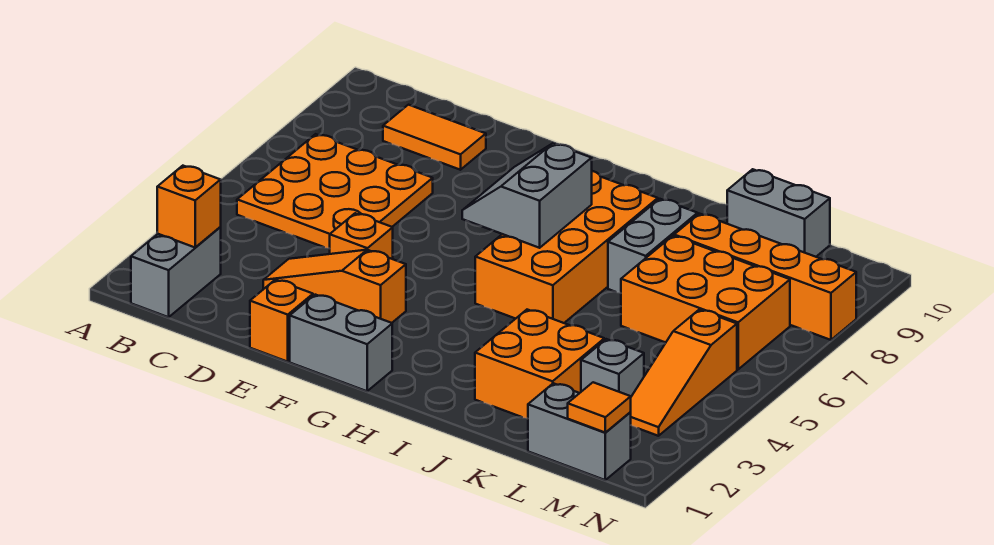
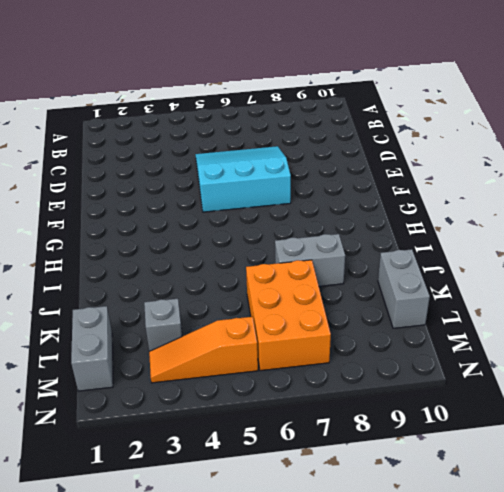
cyan slope D5:F7 level 1 top F -> orange plate B5:D7 level 1
none -> grey brick B1:B2 level 1
none -> orange tile C9:D9 level 1
none -> orange slope D3:F3 level 1 top F

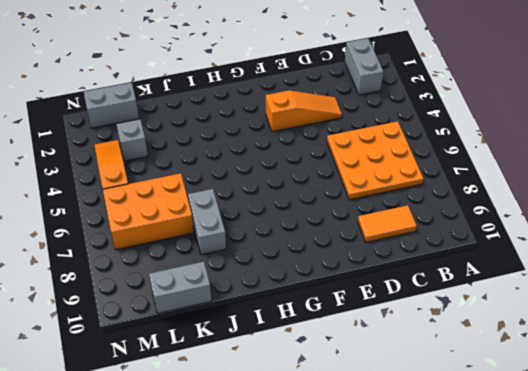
none -> orange brick E1 level 1
none -> orange brick E4 level 1
none -> grey brick F1:G1 level 1

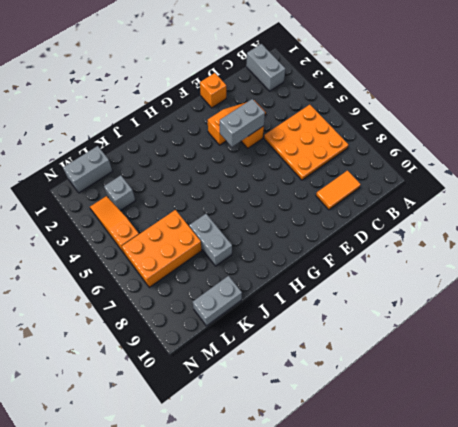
grey brick E4:F4 level 2 -> grey brick F1:G1 level 1
none -> orange brick H5:I8 level 1
none -> orange brick J2:K3 level 1
none -> orange brick K8:N8 level 1

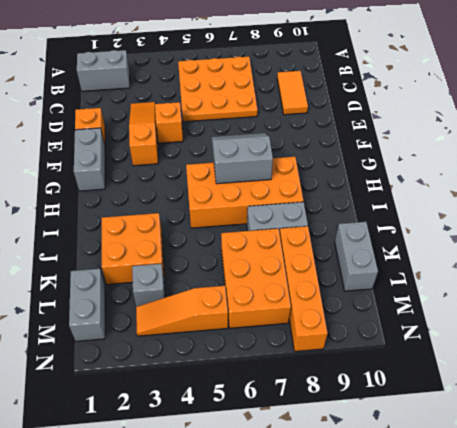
none -> orange brick B2 level 2
none -> orange tile M1 level 2

